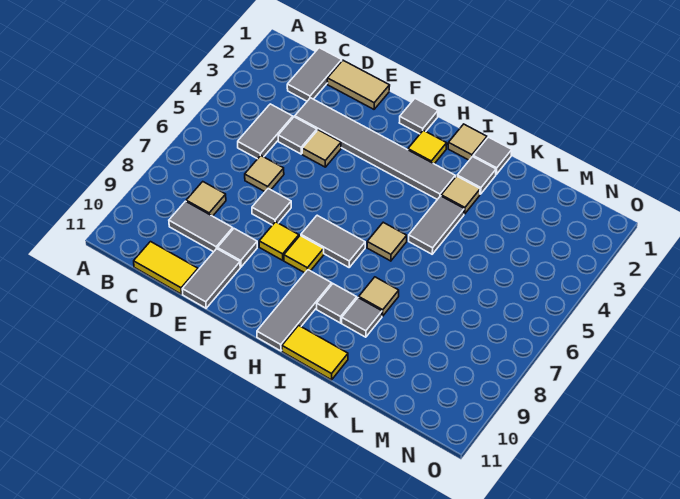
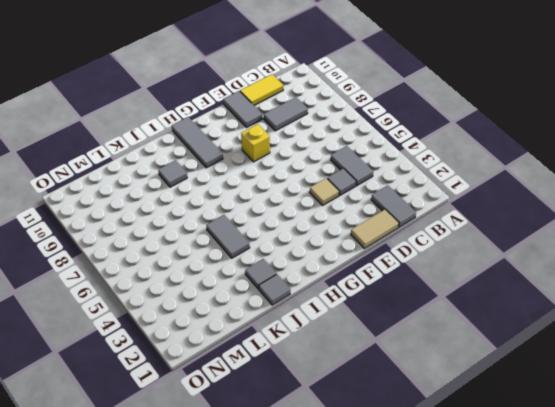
yellow brick F8 level 1 -> yellow tile F8 level 1
none -> tan tile C8 level 1
none -> grey tile D3:I3 level 1
none -> tan tile D6 level 1

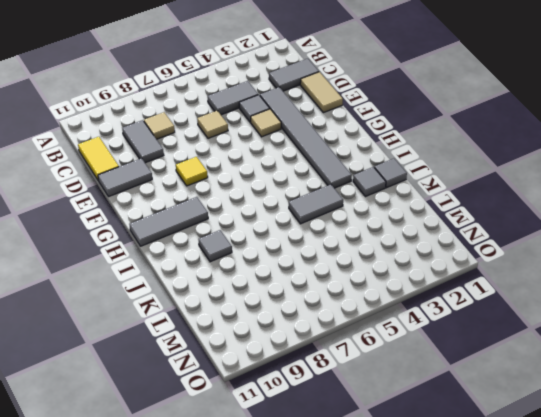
none -> grey tile E7 level 1
none -> grey tile E9 level 1
none -> grey tile G1 level 1

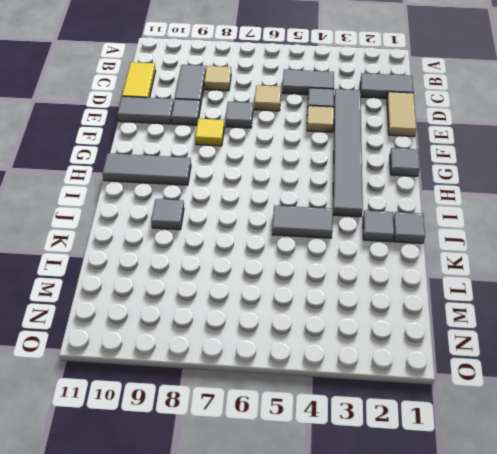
none -> grey tile G7:H7 level 1
none -> yellow tile G8 level 1
none -> yellow tile H2 level 1

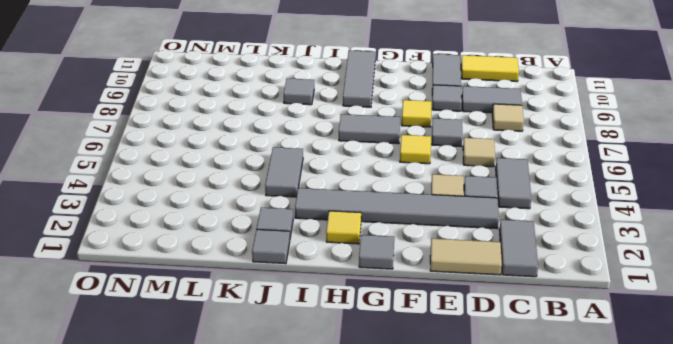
yellow tile F6 level 1 -> yellow tile G8 level 1
none -> tan tile I1 level 1
none -> tan tile I6 level 1
none -> grey tile I9 level 1

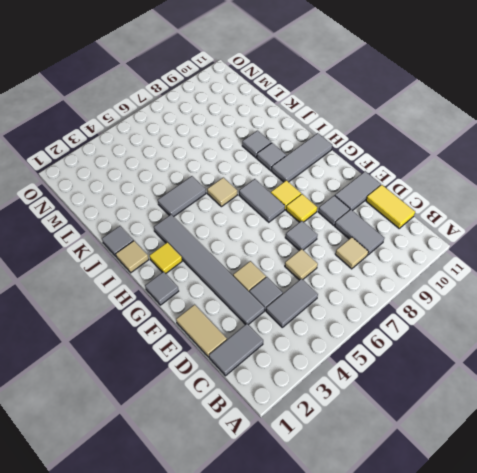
none -> yellow tile I11:J11 level 1
none -> grey tile J2 level 1
none -> tan tile J3 level 1

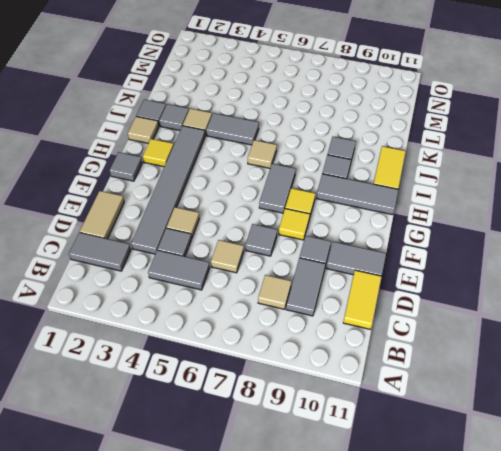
none -> tan tile J8 level 1

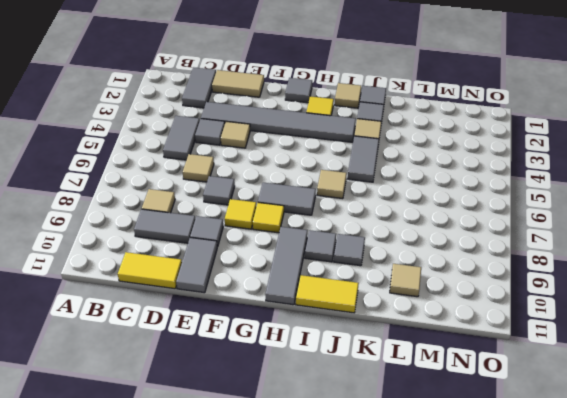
tan tile L10 level 1 -> tan tile J8 level 1

